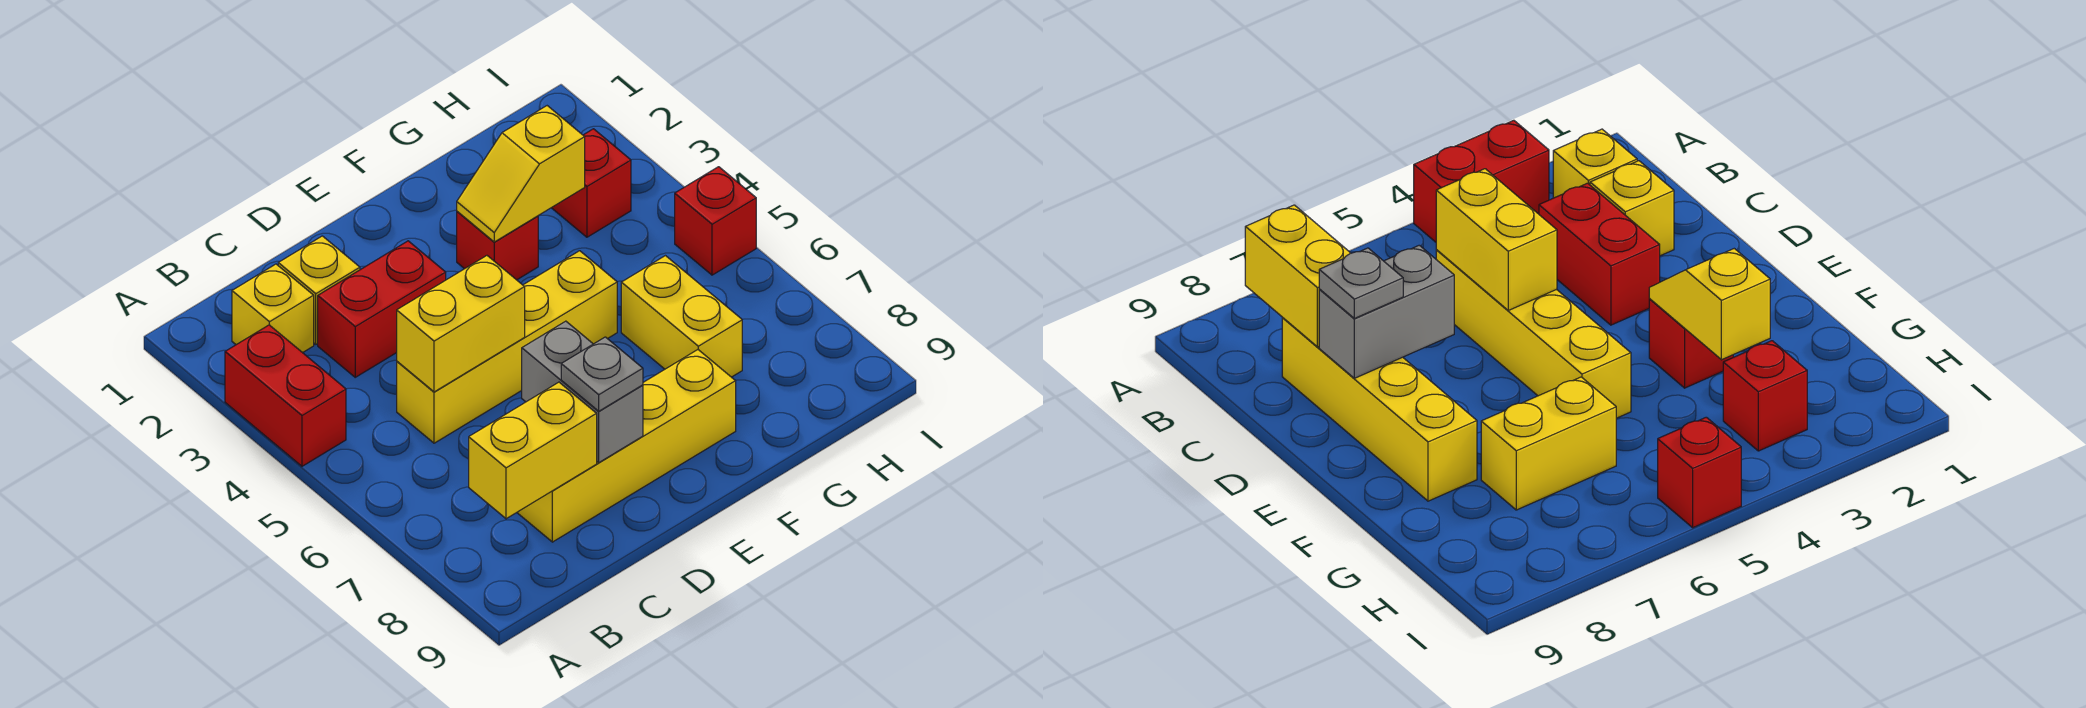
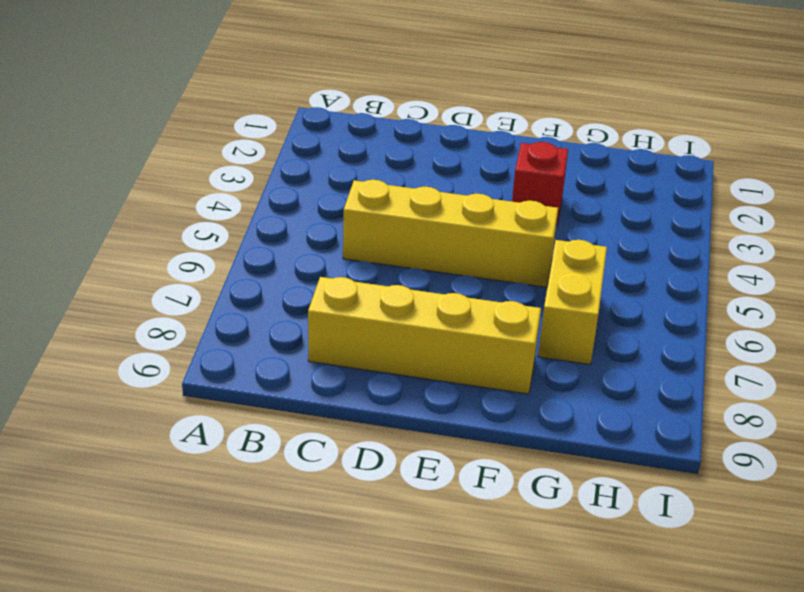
none -> red brick A3:A4 level 1
none -> yellow brick B2 level 1
none -> yellow brick C2 level 1

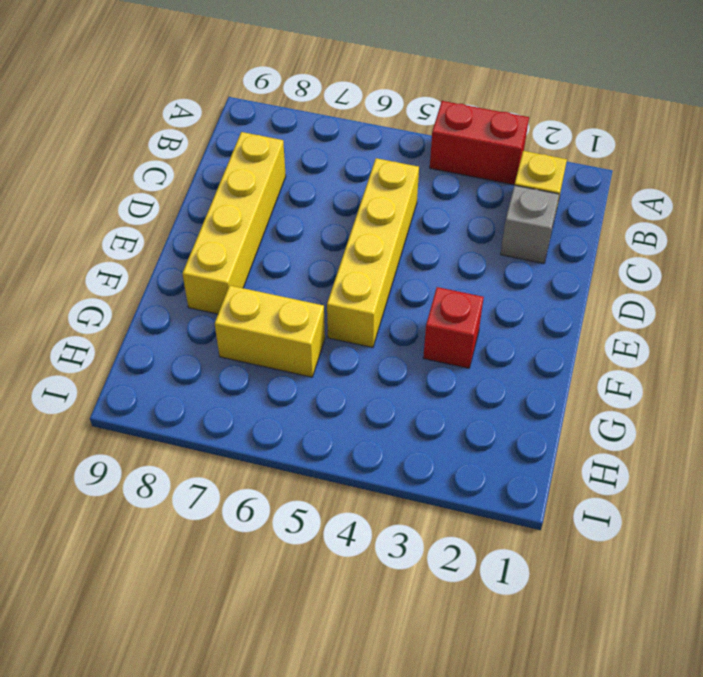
grey brick C2 level 1 -> yellow brick C2 level 1
none -> red brick C3:D3 level 1
none -> red brick H3 level 1
none -> red brick I5 level 1

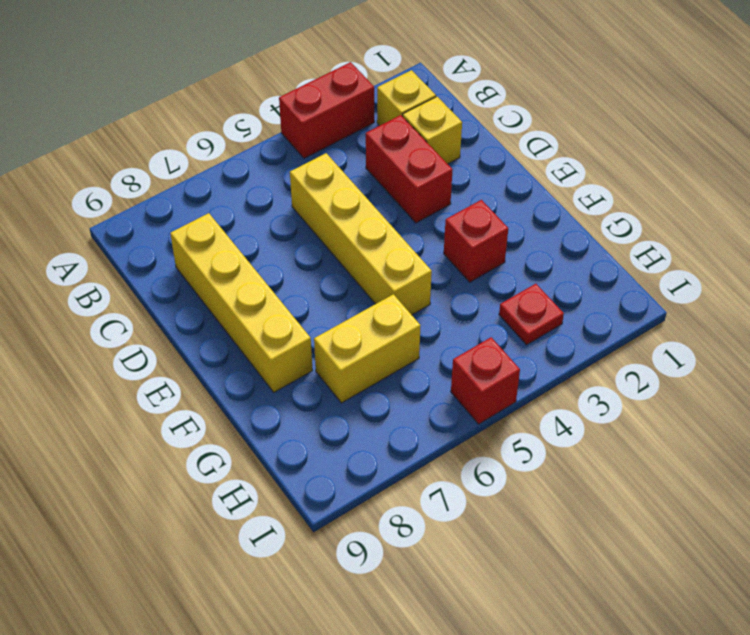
red plate H3 level 1 -> red brick H3 level 1
none -> yellow brick B8:C8 level 2
none -> yellow brick C5:D5 level 2
none -> grey brick D7:D8 level 2

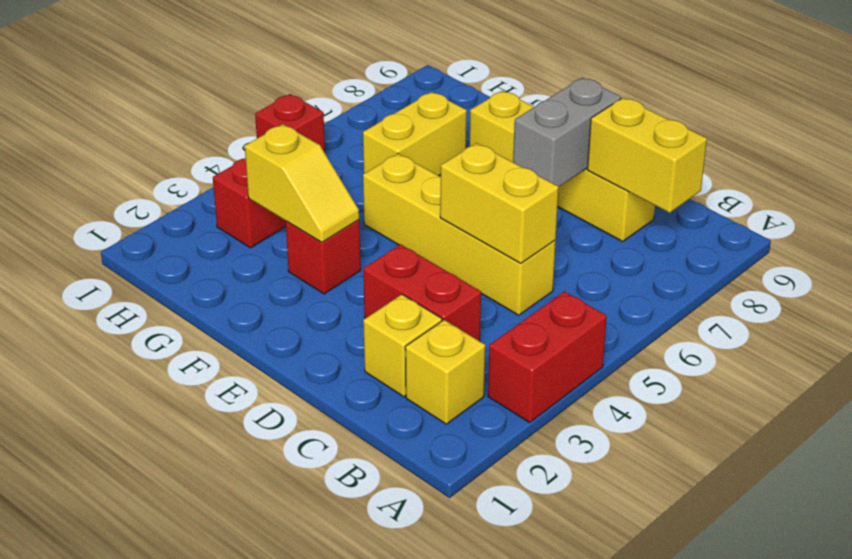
none -> grey plate D8 level 3

